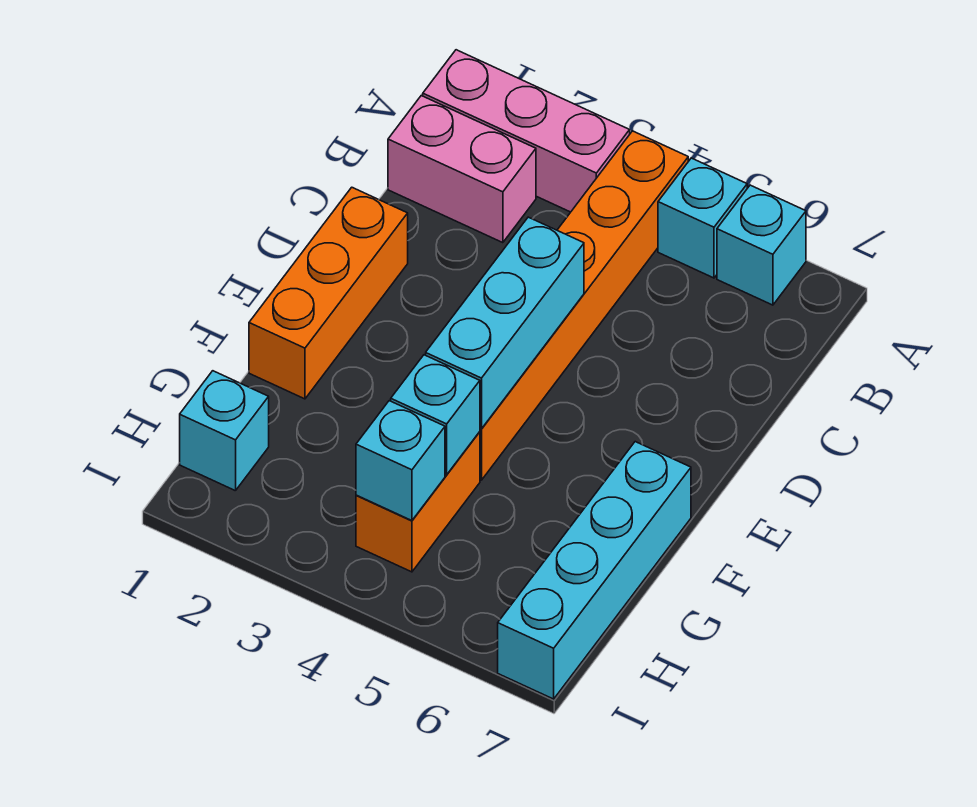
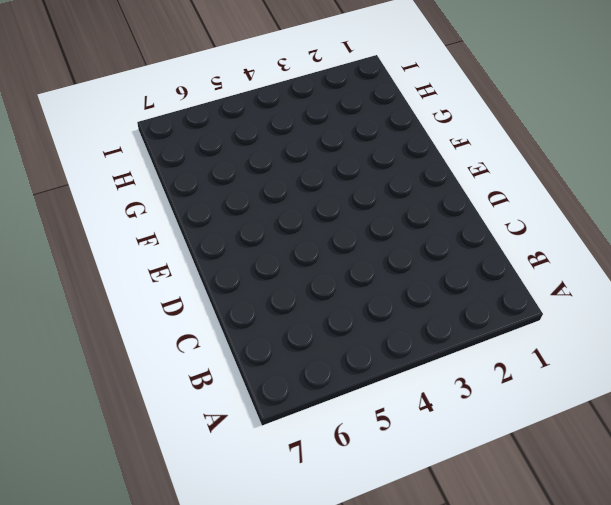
none -> pink brick A1:A3 level 1
none -> orange brick A4:F4 level 1
none -> cyan brick A5 level 1

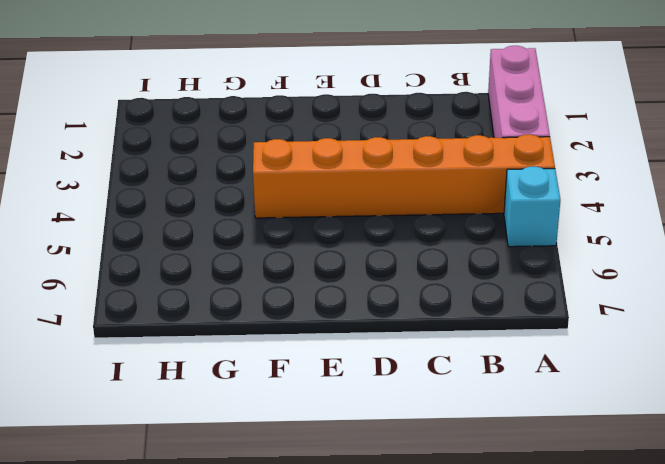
none -> cyan brick A6 level 1
none -> pink brick B1:B2 level 1
none -> orange brick D1:F1 level 1

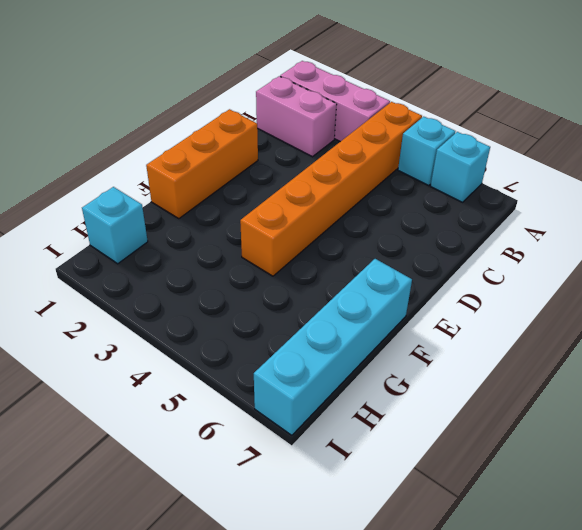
none -> orange brick G4:H4 level 1
none -> cyan brick D4:F4 level 2
none -> cyan brick G4 level 2

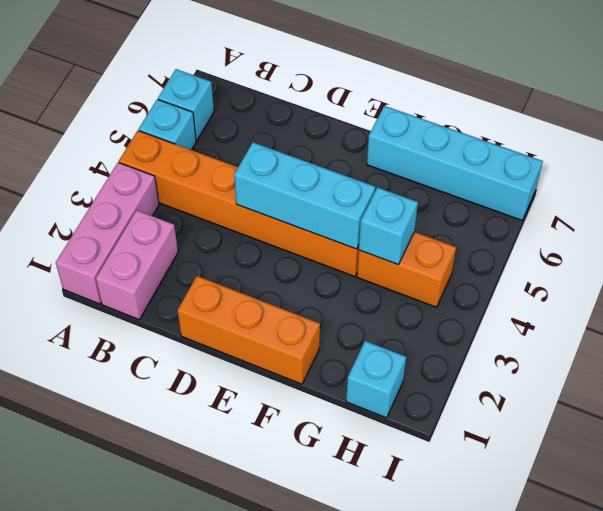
none -> cyan brick H4 level 2

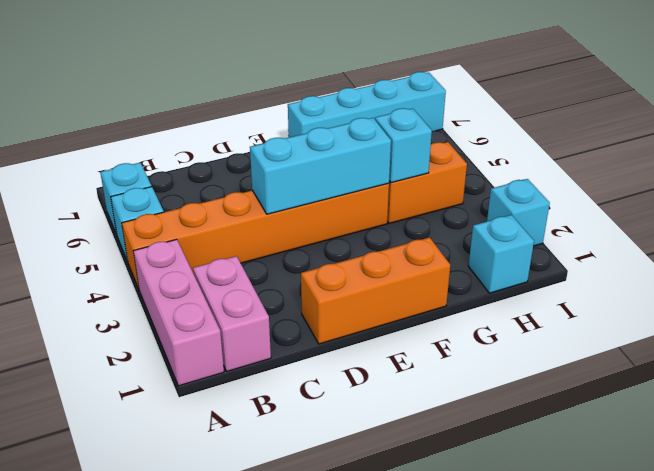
cyan brick I2 level 1 -> cyan brick H4 level 2

